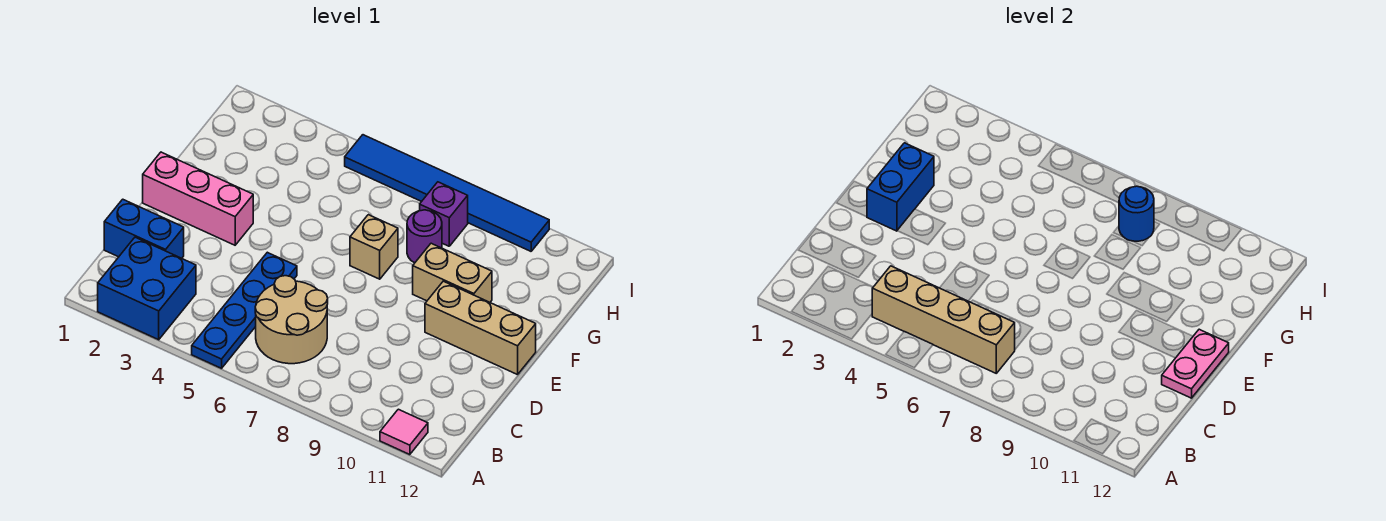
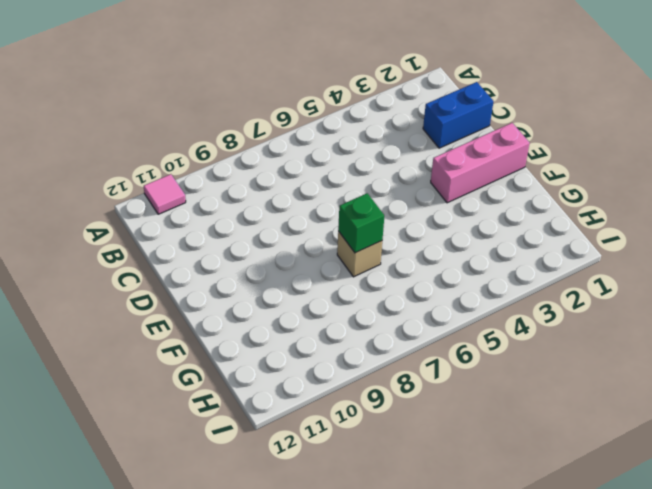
green brick F7 level 2 -> none
none -> blue brick A2:B3 level 1
none -> blue plate A5:D5 level 1
none -> tan round brick B6:C7 level 1

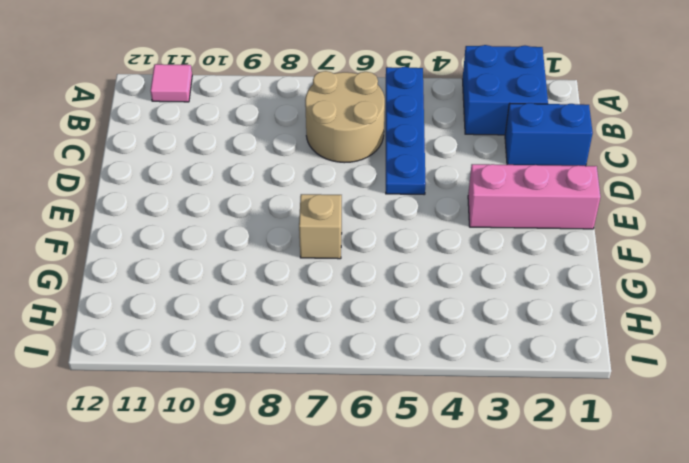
none -> tan brick E10:E12 level 1
none -> tan brick F9:F10 level 1
none -> purple round brick G8 level 1

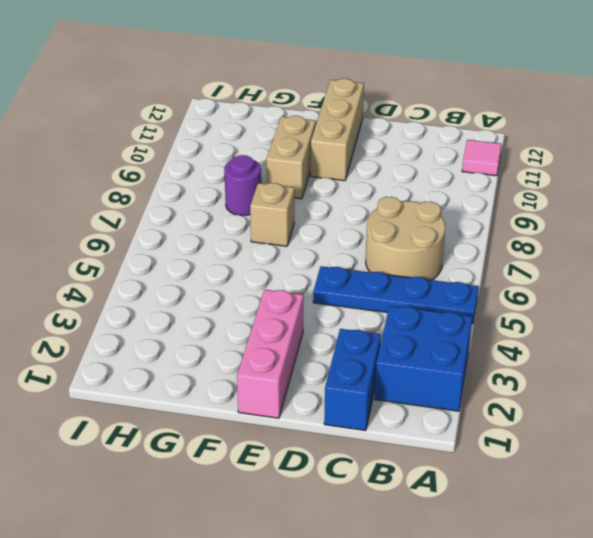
none -> purple brick H8 level 1
none -> blue tile I5:I10 level 1
none -> tan brick B4:B7 level 2

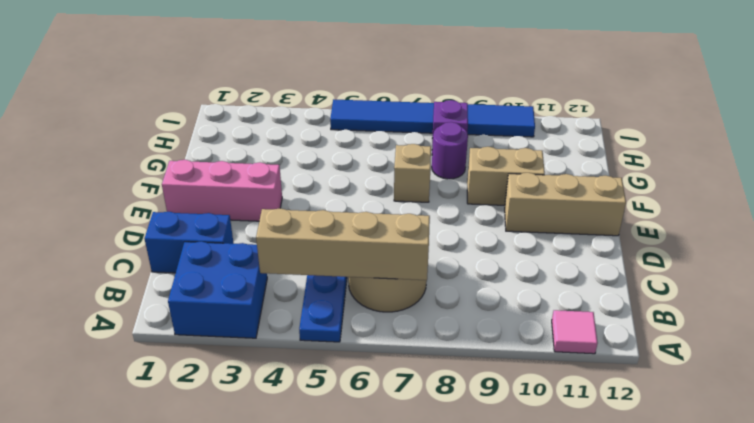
none -> pink plate D12:E12 level 2
none -> blue brick E2:F2 level 2
none -> blue round brick H8 level 2

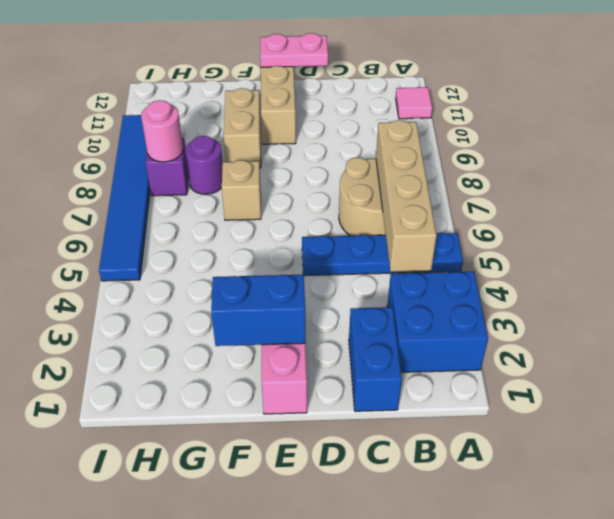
pink round brick H8 level 2 -> blue round brick H8 level 2

